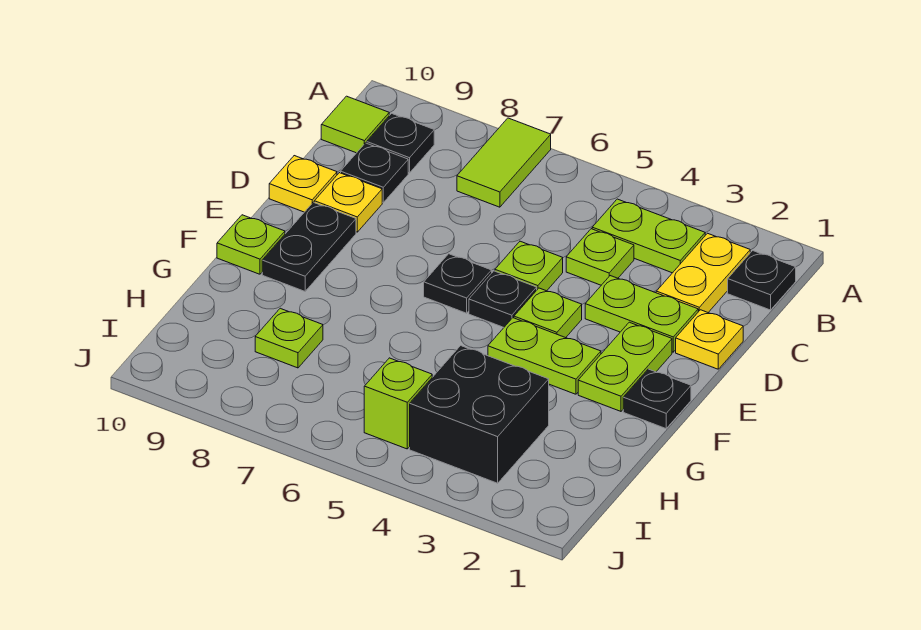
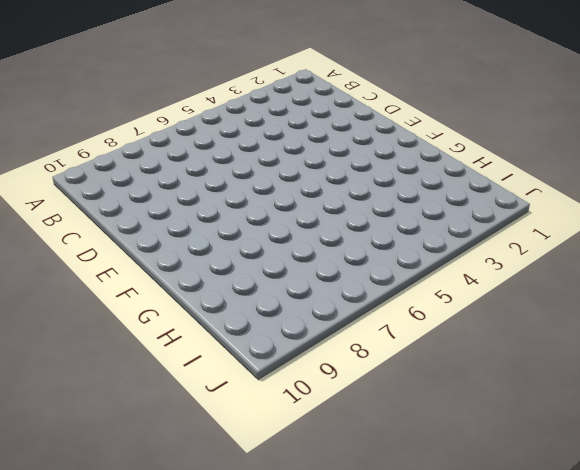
none -> lime tile A7:B7 level 1
none -> black plate B1 level 1
none -> yellow plate B2:C2 level 1

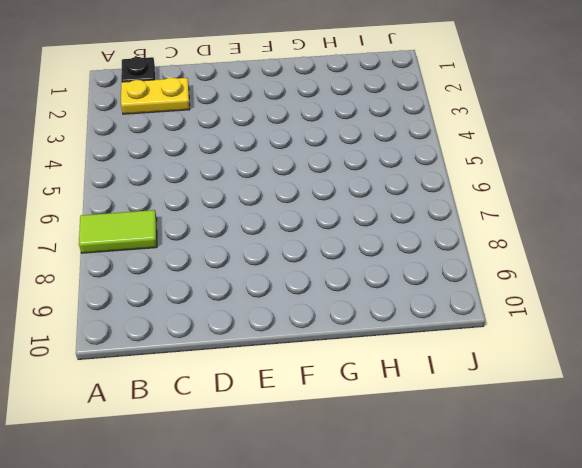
none -> lime plate B3:B4 level 1
none -> black plate B9 level 1
none -> lime tile B10 level 1

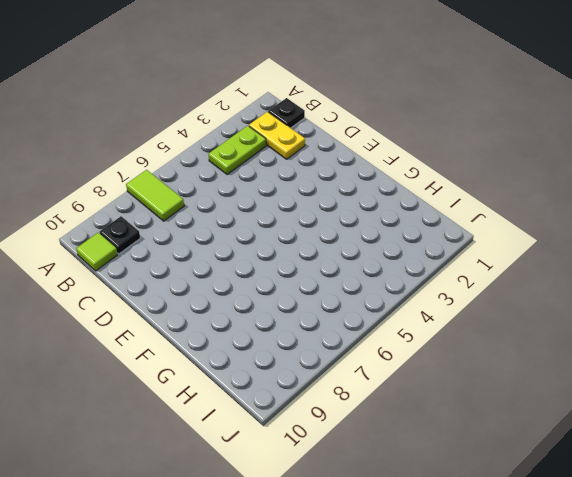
none -> lime plate C4 level 1
none -> black plate C9 level 1
none -> yellow plate D1 level 1

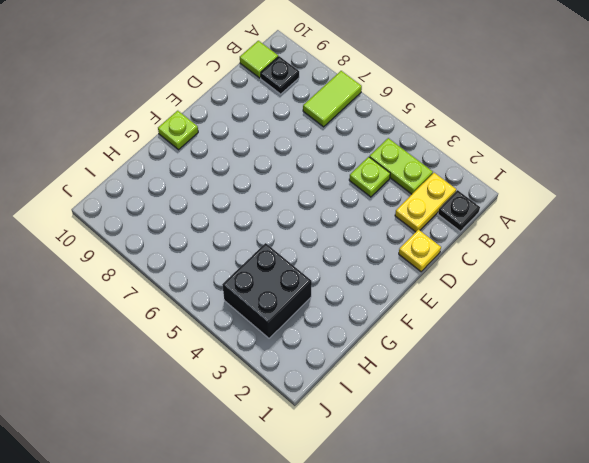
none -> black plate C9 level 1
none -> lime plate D2:D3 level 1
none -> lime plate D5 level 1

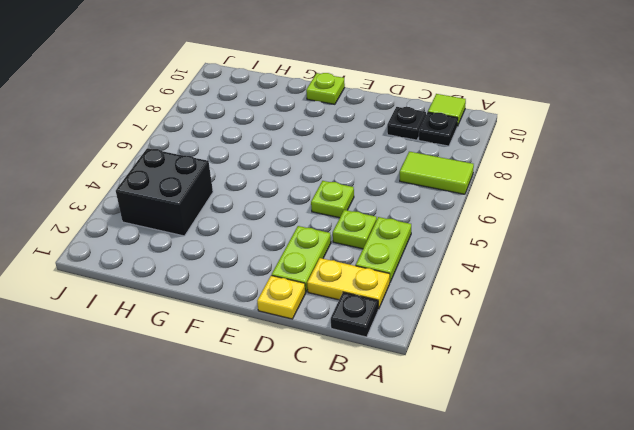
none -> yellow plate D9 level 1
none -> yellow plate D10 level 1
none -> lime plate E2:F2 level 1

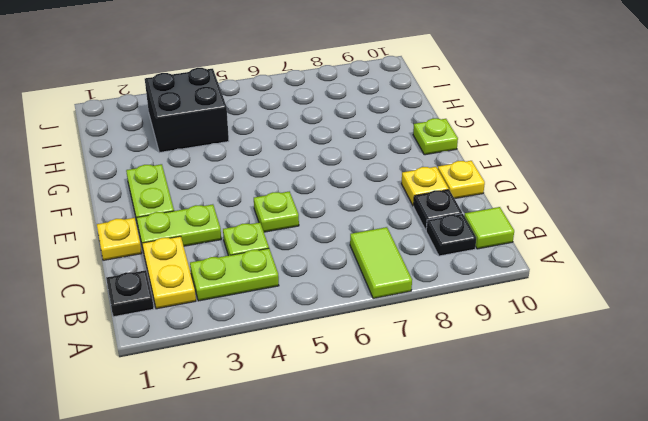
none -> lime plate E4 level 1
none -> black plate E5 level 1
none -> black plate E6 level 1

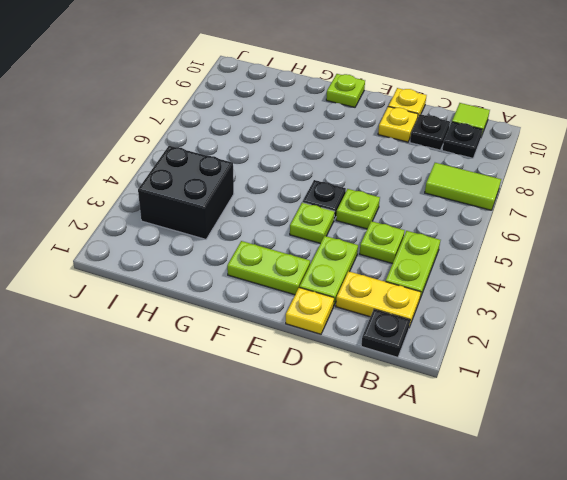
none -> black plate E6 level 1
none -> black plate E9:F9 level 1
none -> black plate F1 level 1

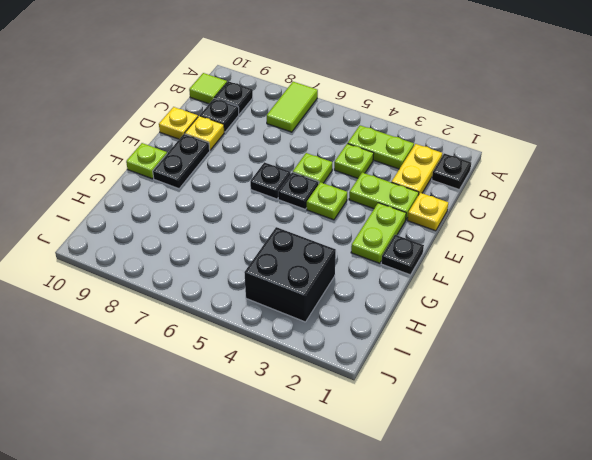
none -> lime plate F3:F4 level 1
none -> lime plate H8 level 1
none -> lime brick I5 level 1

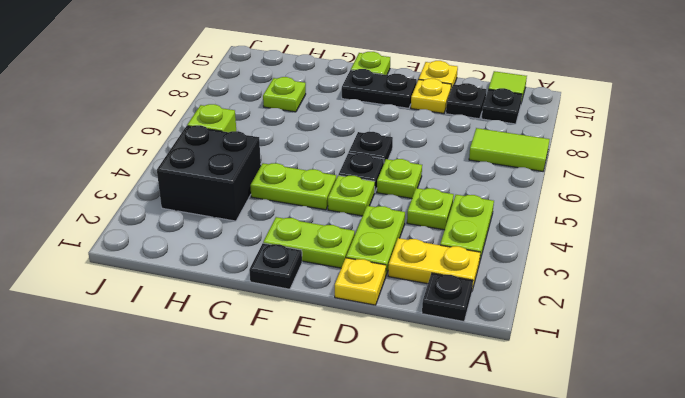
lime plate F4:G4 level 1 -> lime plate F3:F4 level 1

